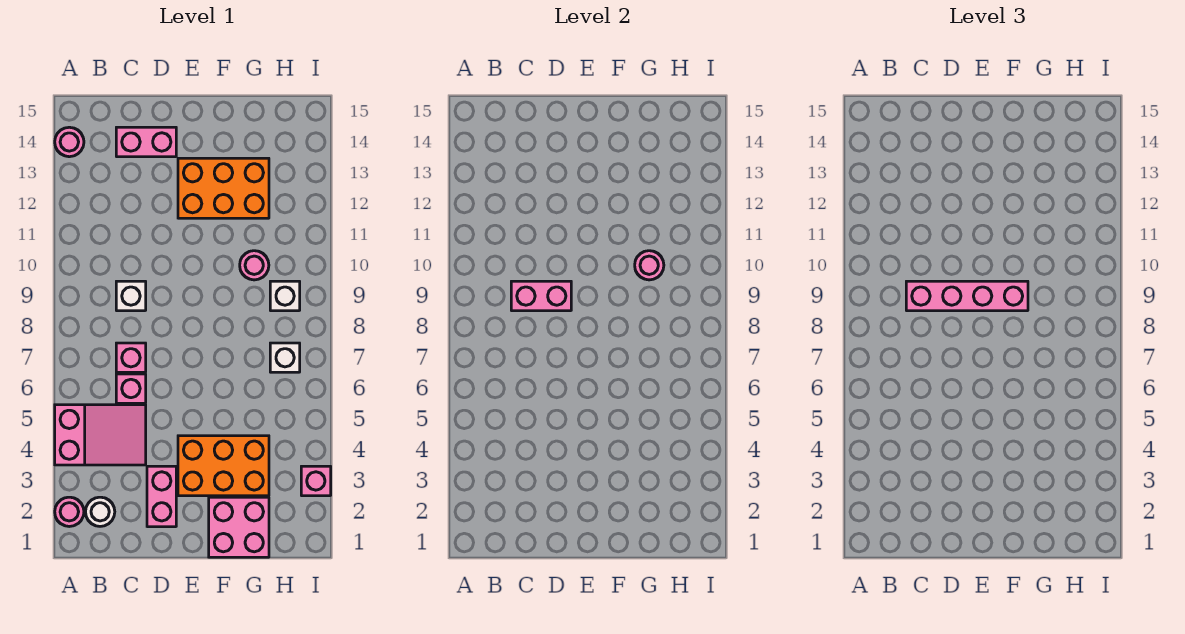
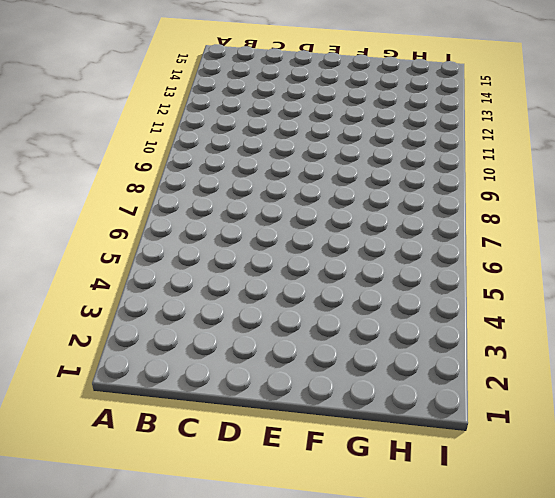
none -> pink round brick A2 level 1
none -> pink slope A4:C5 level 1 top A
none -> pink round brick A14 level 1

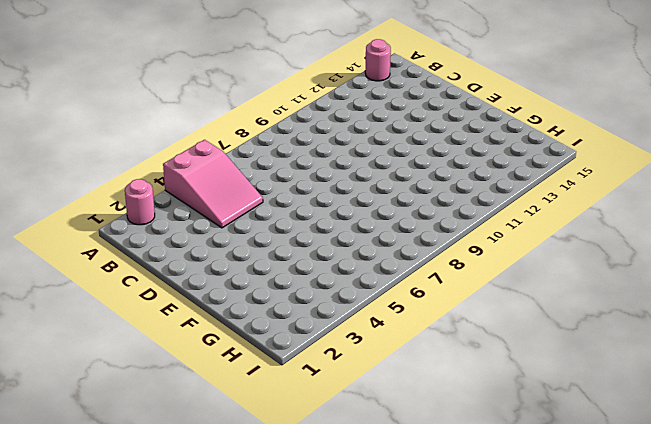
none -> white round brick B2 level 1
none -> pink brick C6 level 1
none -> pink brick C7 level 1

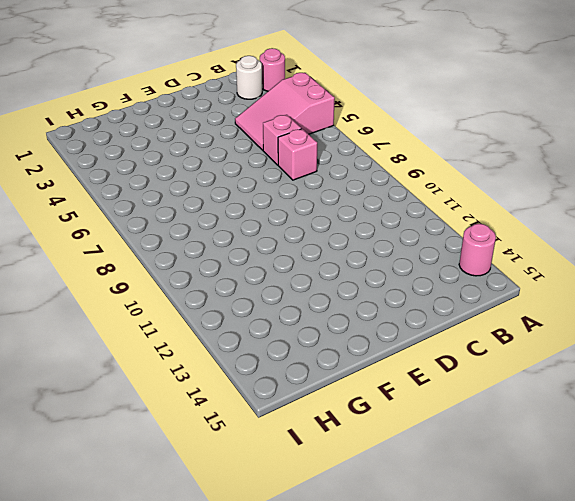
none -> white brick C9 level 1
none -> pink brick C14:D14 level 1
none -> pink brick D2:D3 level 1

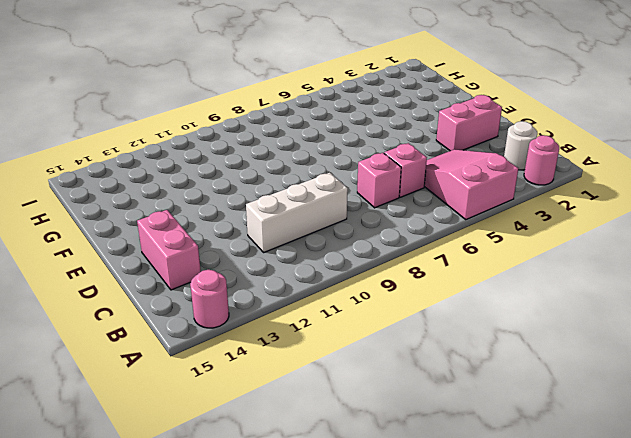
white brick C9:C11 level 1 -> white brick C9 level 1
none -> orange brick E3:G4 level 1
none -> orange brick E12:G13 level 1
none -> pink brick F1:G2 level 1

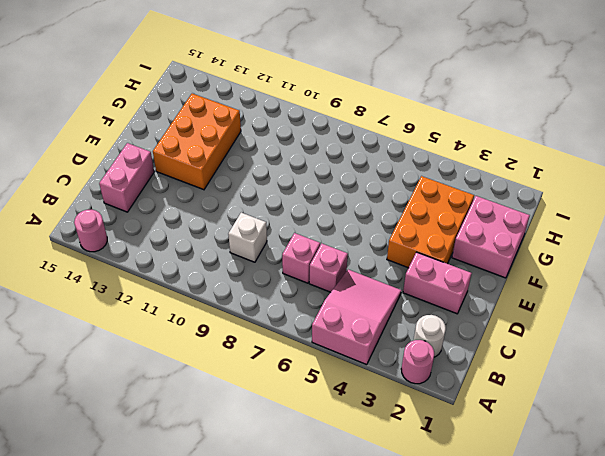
none -> pink round brick G10 level 1
none -> white brick H7 level 1
none -> white brick H9 level 1

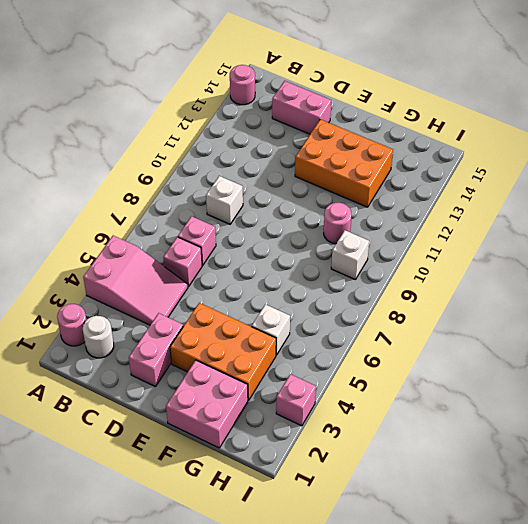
white brick G5 level 1 -> white brick H7 level 1
none -> pink brick C9:D9 level 2
none -> pink round brick G10 level 2
none -> pink brick C9:F9 level 3

